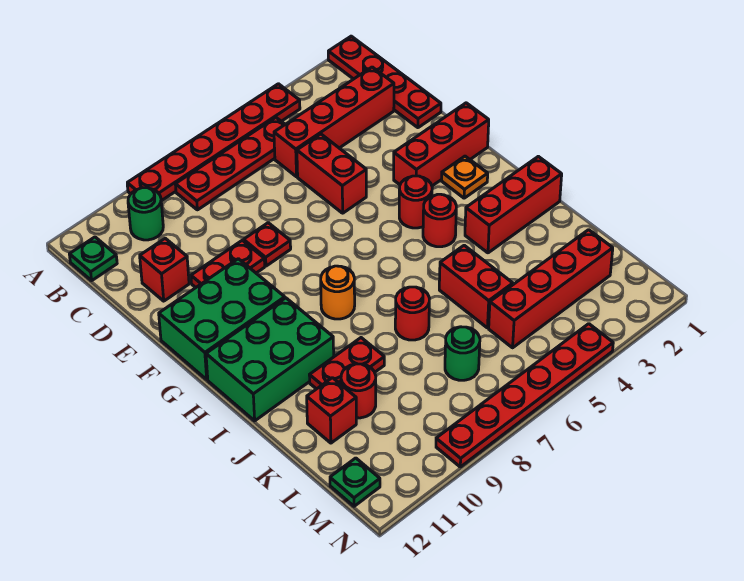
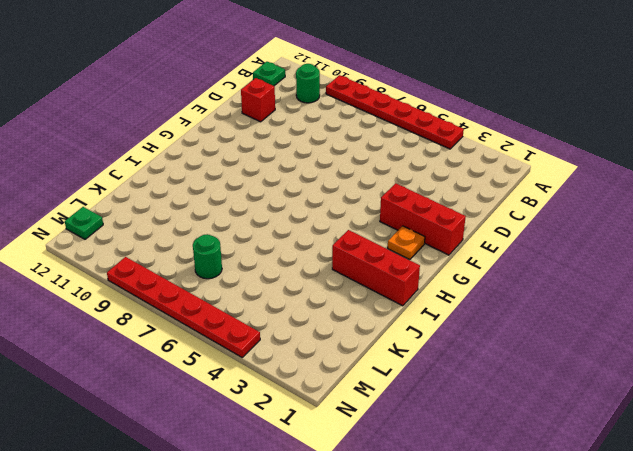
none -> red plate A1:D1 level 1
none -> red plate B5:B8 level 1
none -> red brick C2:C5 level 1

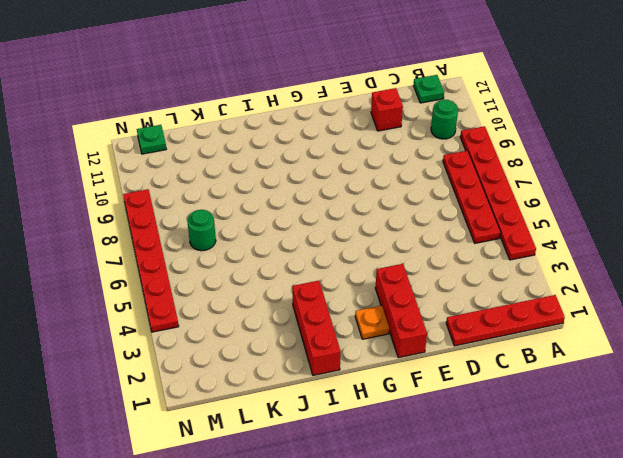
none -> red brick C2:C5 level 1
none -> red brick D5:E5 level 1
none -> red plate E8 level 1

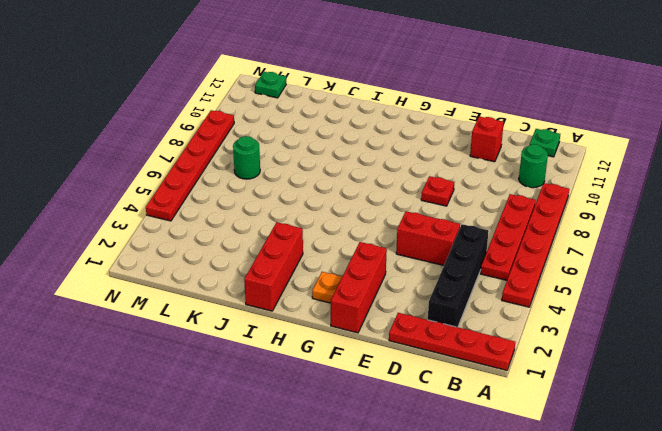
black brick C2:C5 level 1 -> red brick C2:C5 level 1
none -> red plate E9:E10 level 1
none -> green brick F10:G12 level 1
none -> red round brick G4 level 1

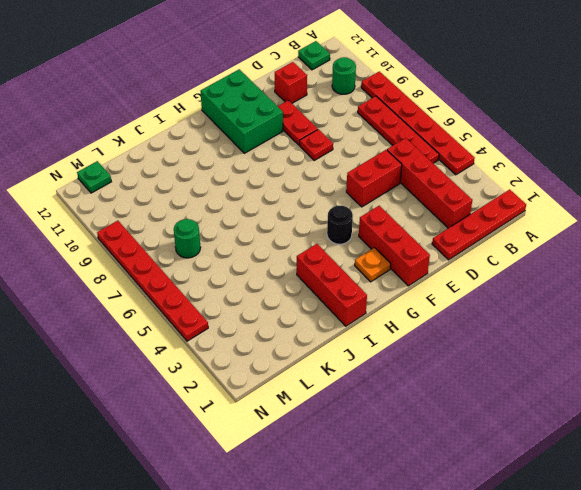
black round brick G4 level 1 -> red round brick G4 level 1
none -> red round brick H4 level 1
none -> orange round brick H8 level 1
none -> green brick H10:I12 level 1

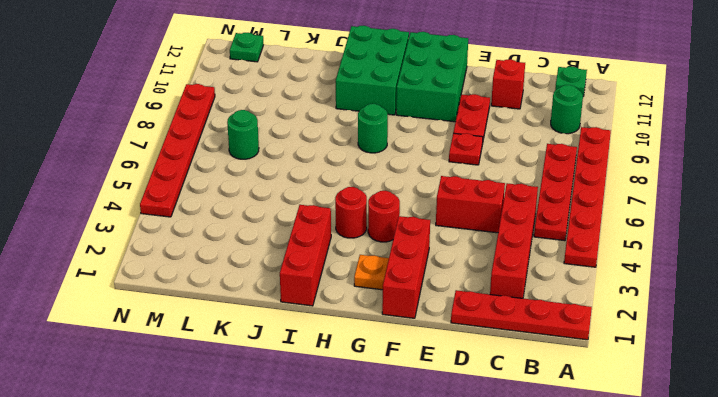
green round brick H8 level 1 -> orange round brick H8 level 1
none -> red brick J5:K5 level 1
none -> red round brick J7 level 1
none -> red plate J9:J10 level 1

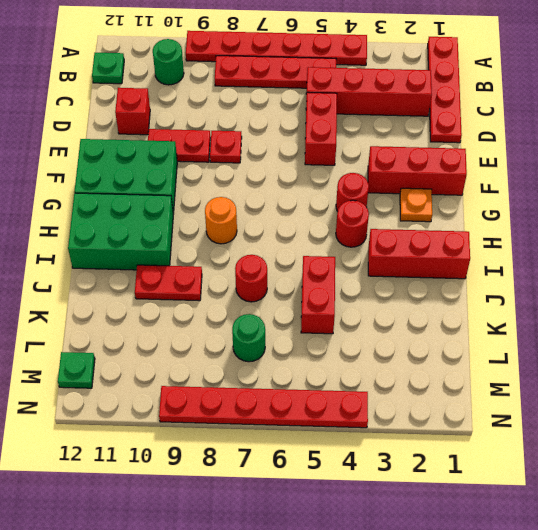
none -> red round brick K10 level 1
none -> red brick K11 level 1
none -> red brick L2:L5 level 1

